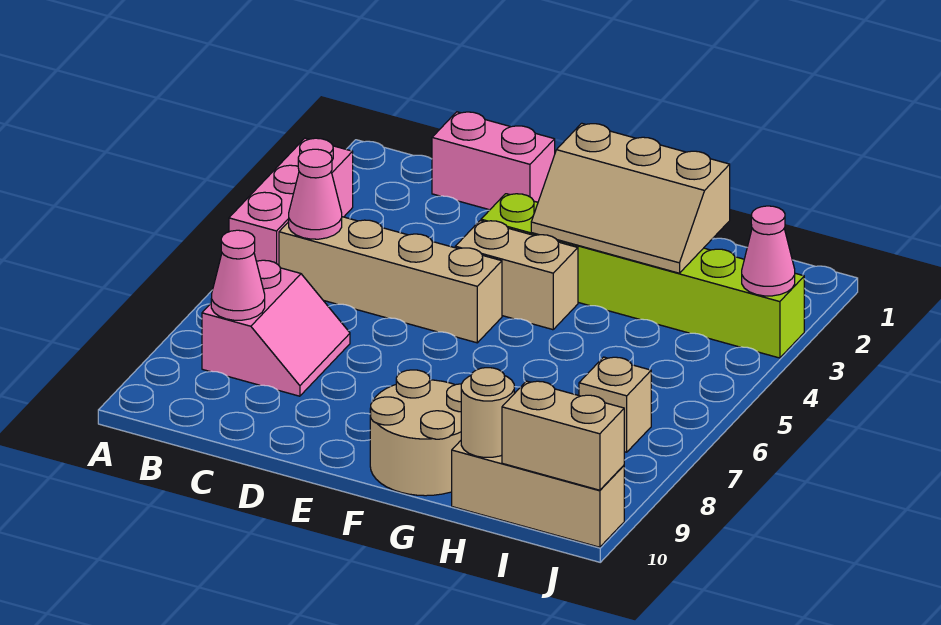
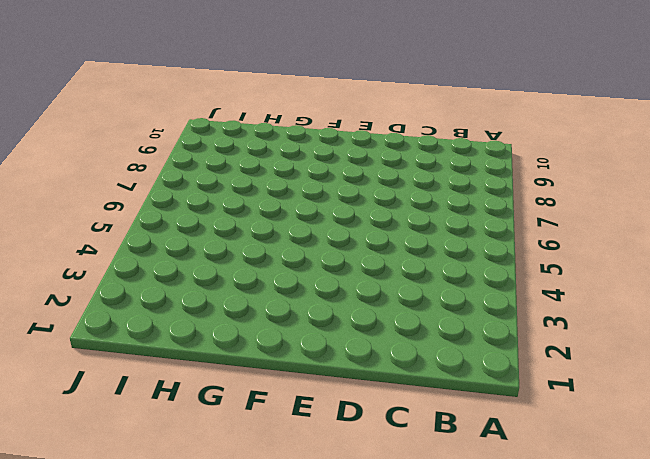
none -> pink brick A3:A5 level 1
none -> tan brick B5:E5 level 1
none -> pink slope B7:C8 level 1 top B

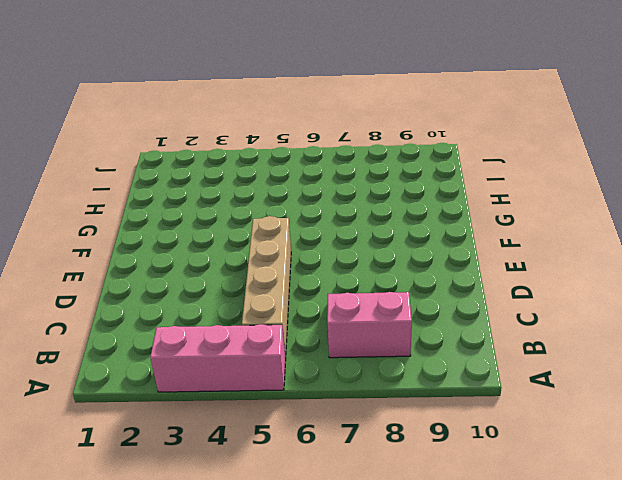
none -> pink brick C1:D1 level 1
none -> lime brick E3:J3 level 1
none -> tan brick E4:F4 level 1

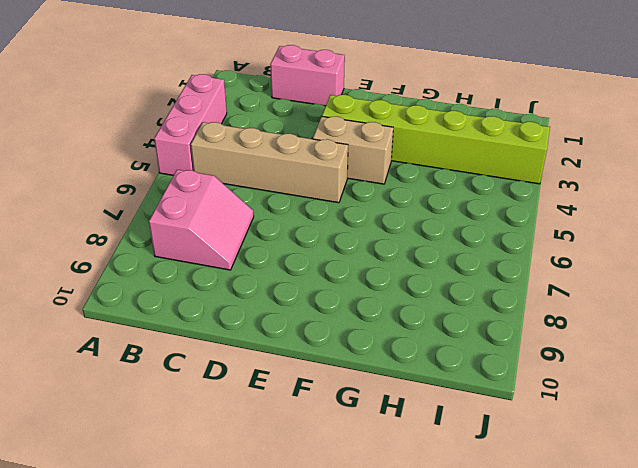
none -> tan round brick F9:G10 level 1
none -> tan brick H10:J10 level 1
none -> tan brick I7 level 1

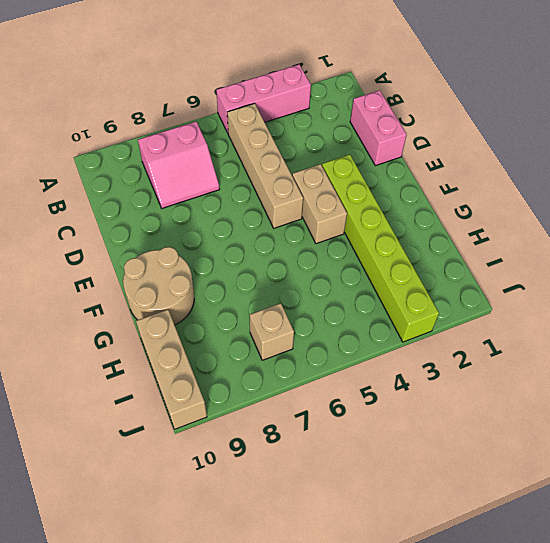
none -> pink cone B5 level 2
none -> pink cone B8 level 2
none -> tan slope F2:H3 level 2 top 2

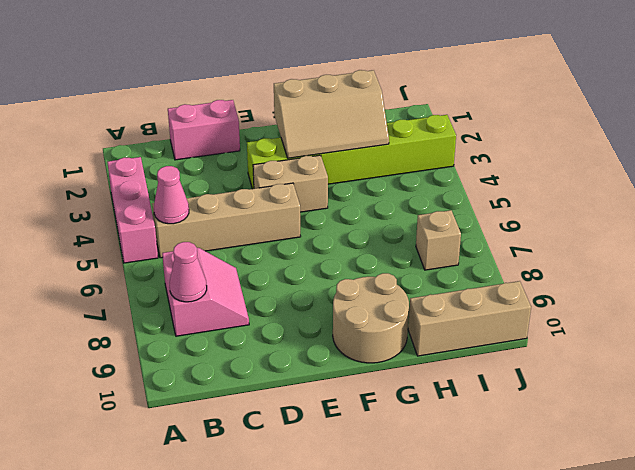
none -> tan round brick H10 level 2
none -> tan brick I10:J10 level 2
none -> pink cone J3 level 2

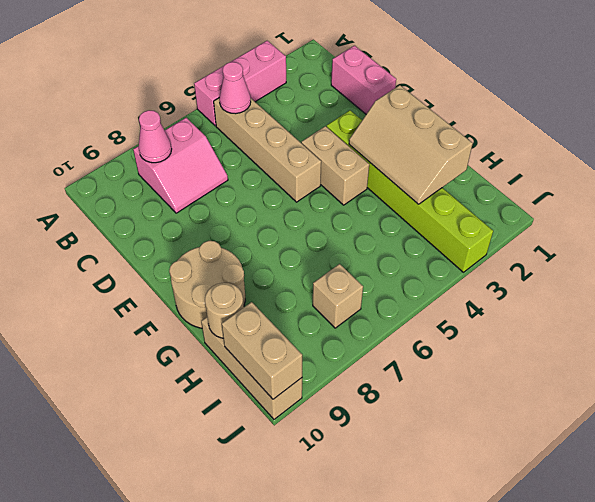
none -> pink cone J3 level 2

